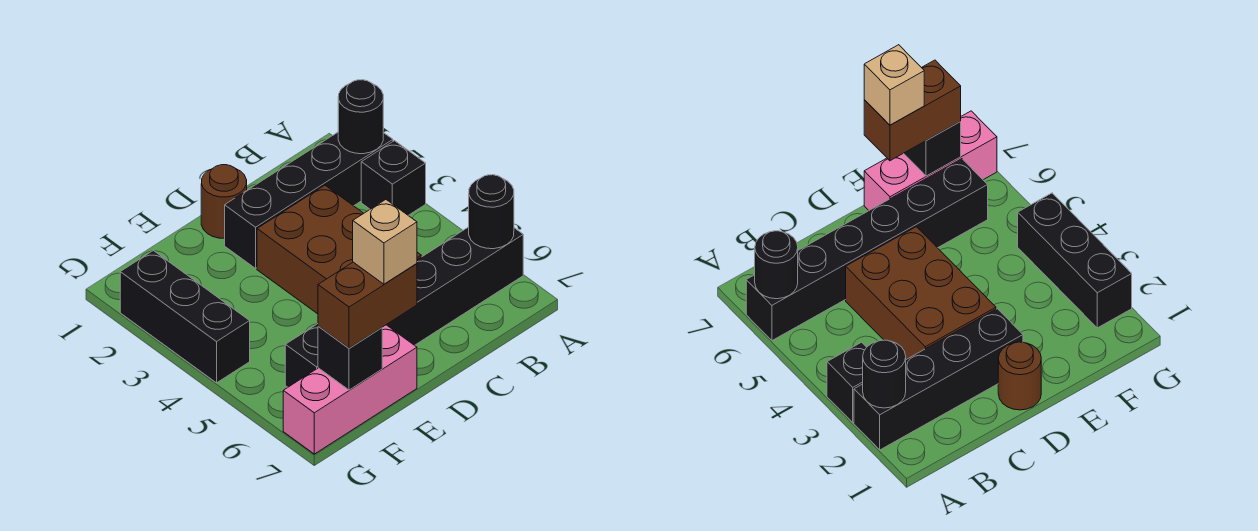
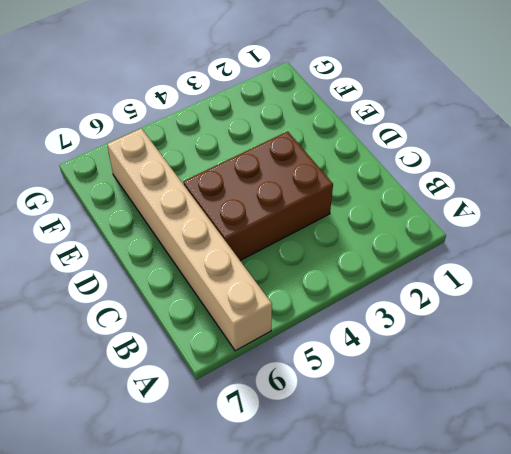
tan brick A6:F6 level 1 -> black brick A6:F6 level 1
none -> black brick A2:D2 level 1
none -> black brick A3 level 1
none -> brown round brick D1 level 1

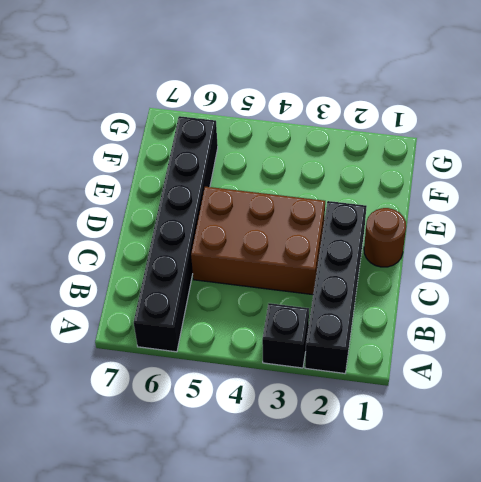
none -> pink brick E7:G7 level 1
none -> black brick G2:G4 level 1
none -> black round brick A2 level 2

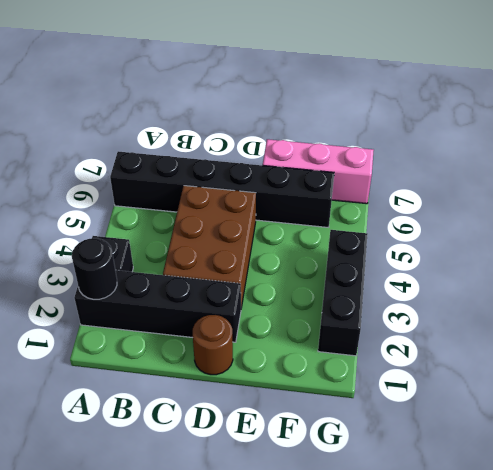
none -> black round brick A6 level 2
none -> black brick F7 level 2
none -> brown brick E7:F7 level 3

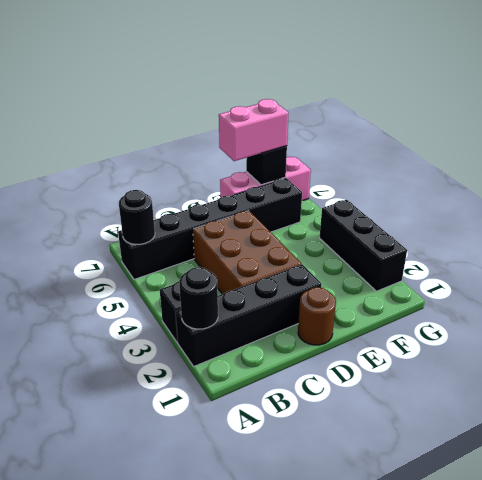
pink brick E7:F7 level 3 -> brown brick E7:F7 level 3
none -> tan brick E7 level 4

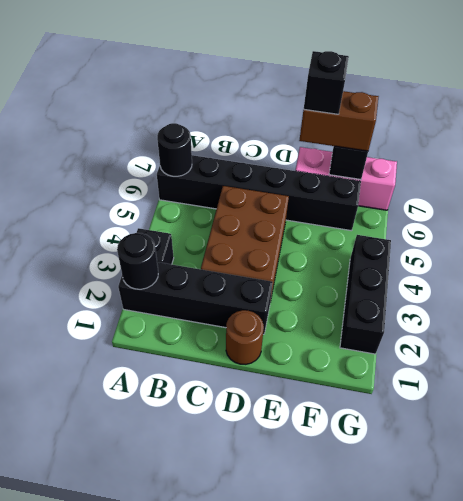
black brick E7 level 4 -> tan brick E7 level 4

